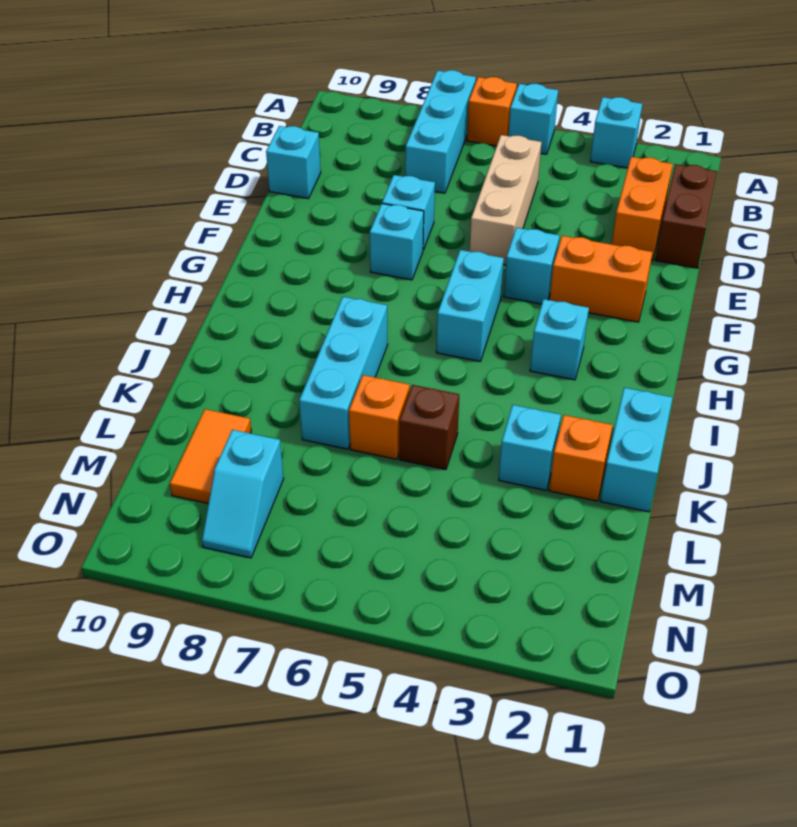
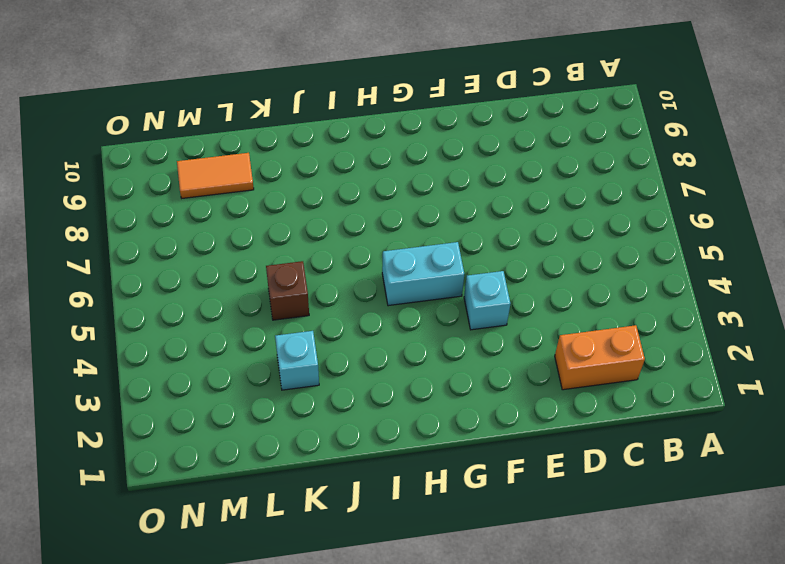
none -> cyan brick A3 level 1
none -> cyan brick A5 level 1
none -> orange brick A6 level 1

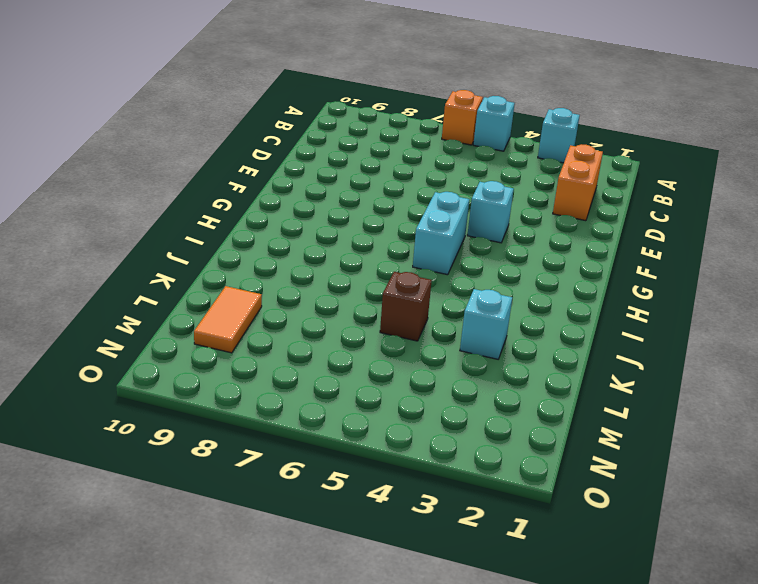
none -> cyan brick A7:C7 level 1
none -> brown brick C1:D1 level 1
none -> tan brick C5:E5 level 1

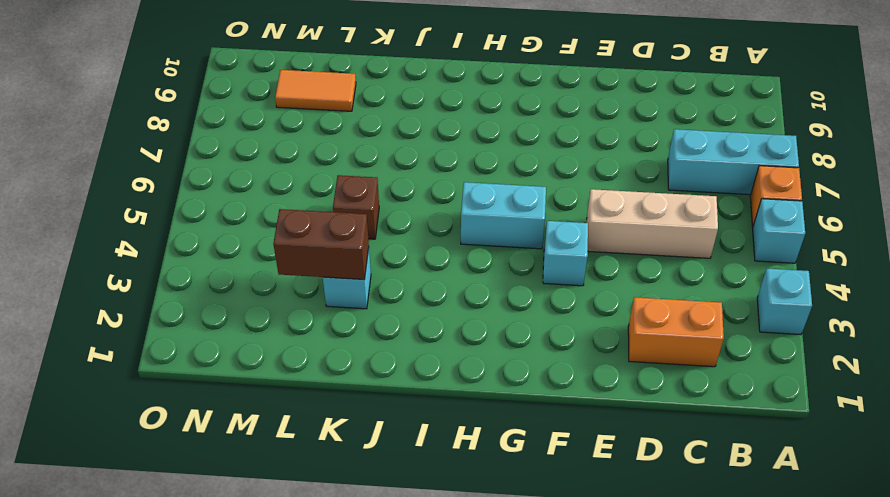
brown brick K3:L3 level 2 -> brown brick C1:D1 level 1
none -> cyan brick D10 level 1
none -> cyan brick E7 level 1
none -> orange brick F2:F3 level 1

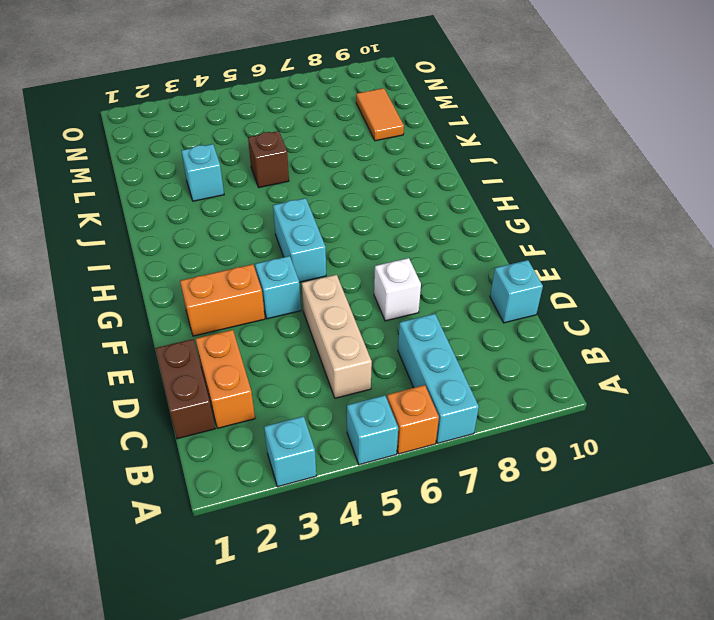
white brick E7 level 1 -> cyan brick E7 level 1
none -> cyan brick F7 level 1
none -> cyan brick H3 level 1
none -> cyan brick I7:K7 level 1

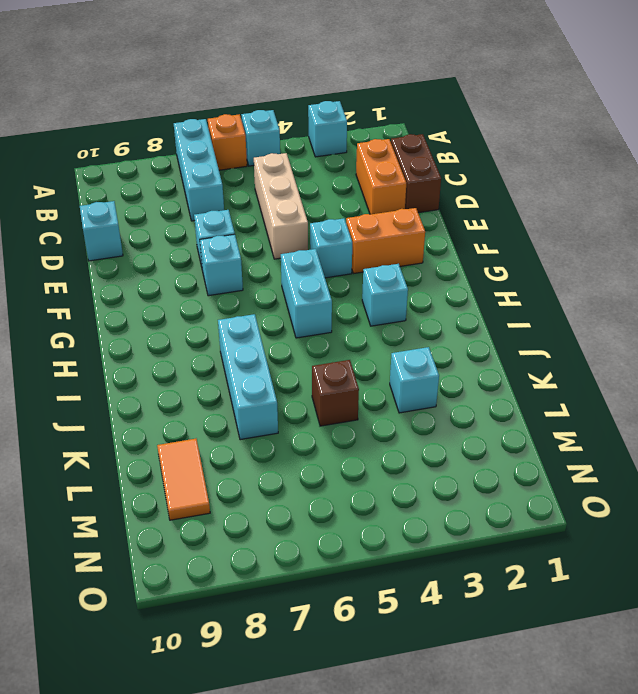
none -> cyan brick J1:K1 level 1
none -> orange brick K2 level 1
none -> orange brick K6 level 1

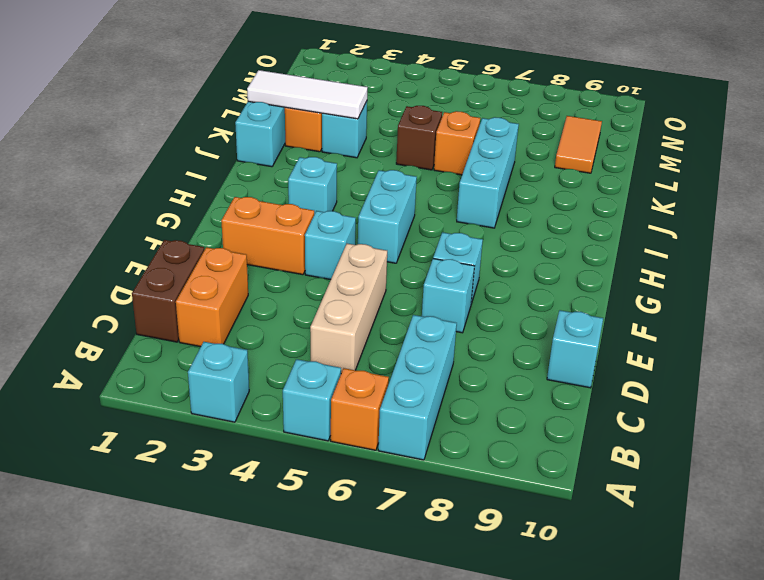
white tile K1:K3 level 2 -> none
none -> cyan slope M8:N8 level 1 top M

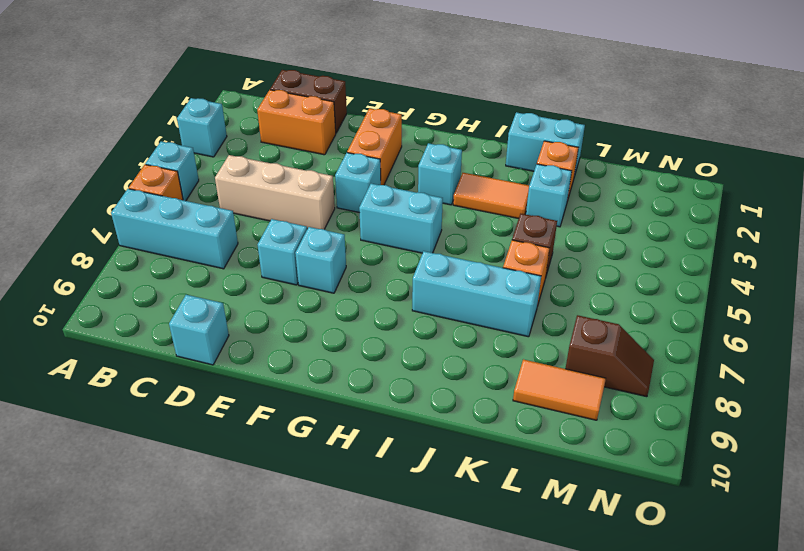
orange tile I3:J3 level 1 -> none
brown slope M8:N8 level 1 top M -> cyan slope M8:N8 level 1 top M

